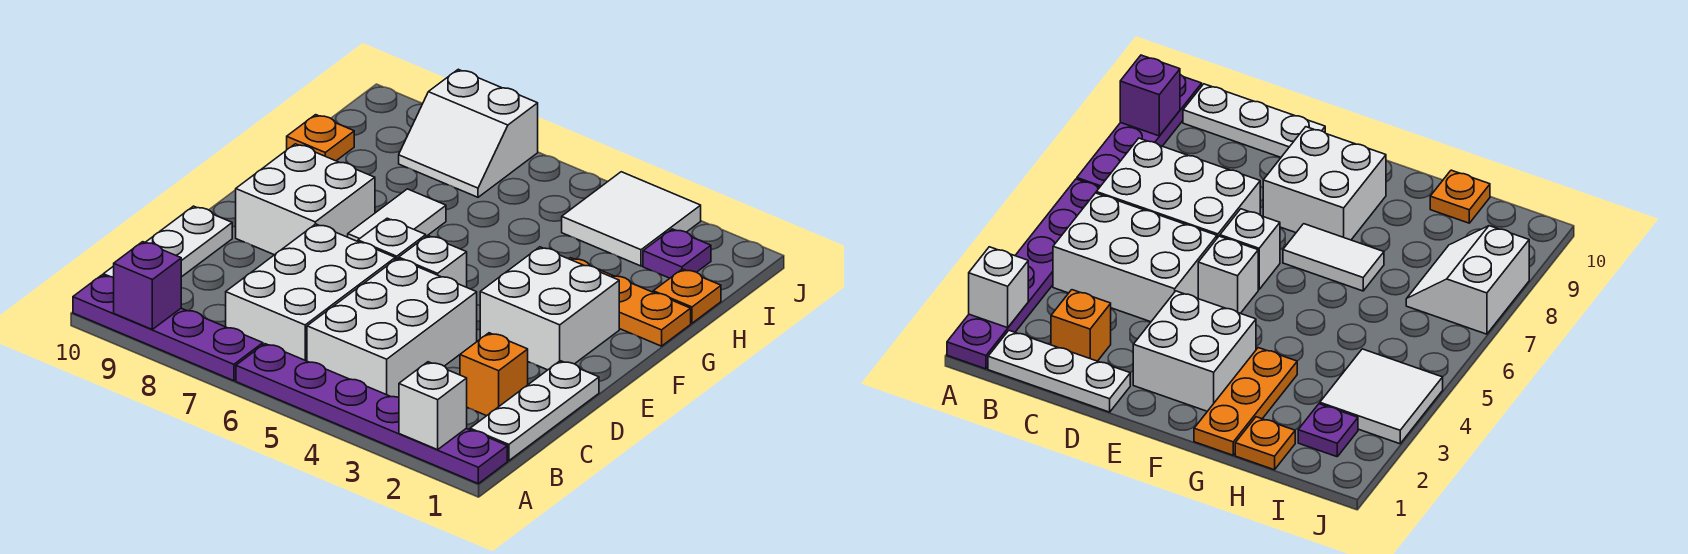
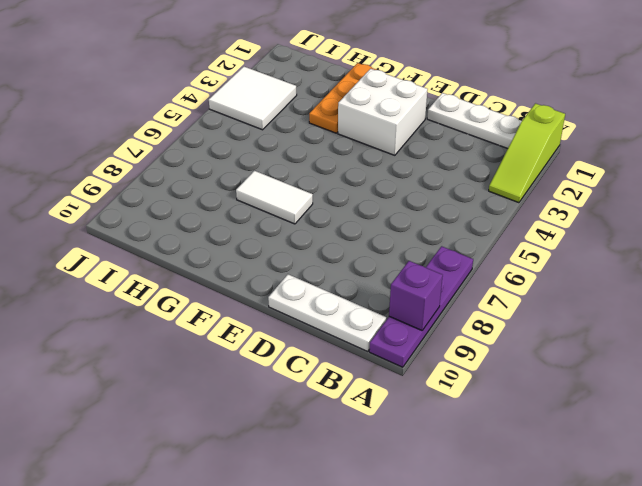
lime slope A1:A3 level 1 top 1 -> purple plate A1:A6 level 1
none -> white brick B4:D5 level 1
none -> white brick B6:D7 level 1
none -> orange brick C2 level 1

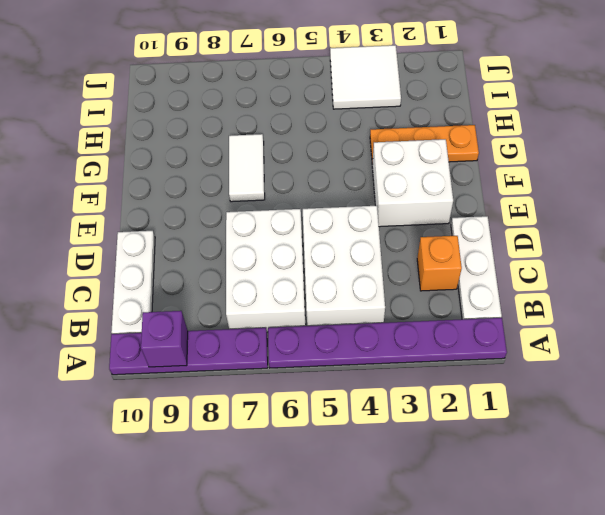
none -> white brick E5 level 1
none -> white brick E6 level 1
none -> white brick E8:F9 level 1

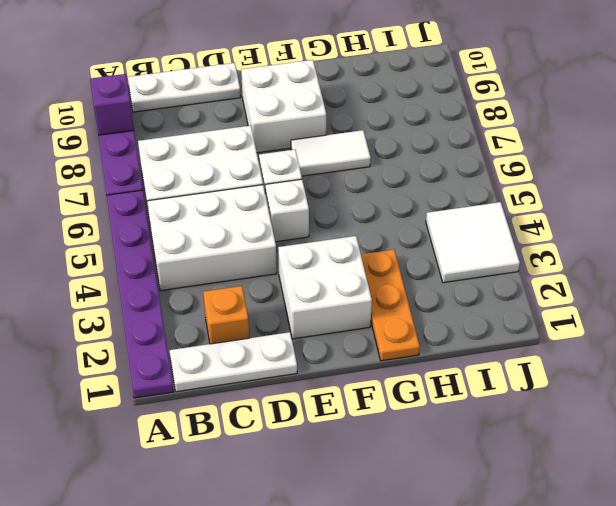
none -> orange plate H1 level 1
none -> orange plate H10 level 1
none -> purple plate I2 level 1

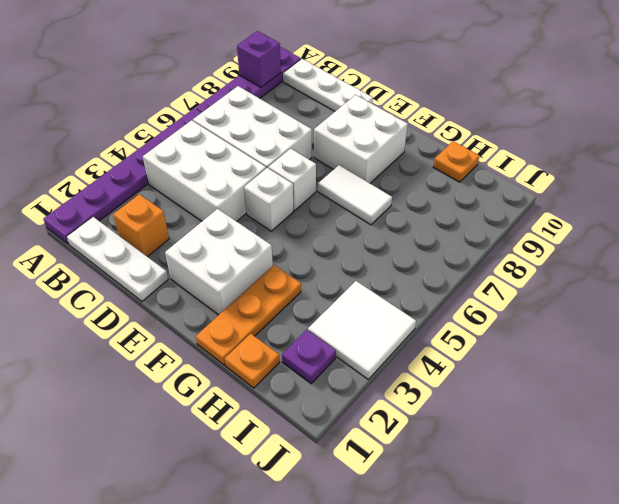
none -> white slope I7:J8 level 1 top J
none -> white brick A2 level 2

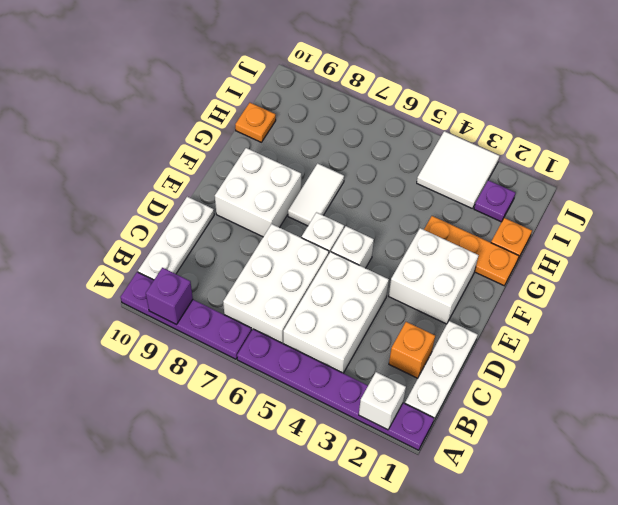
none -> white slope I7:J8 level 1 top J

